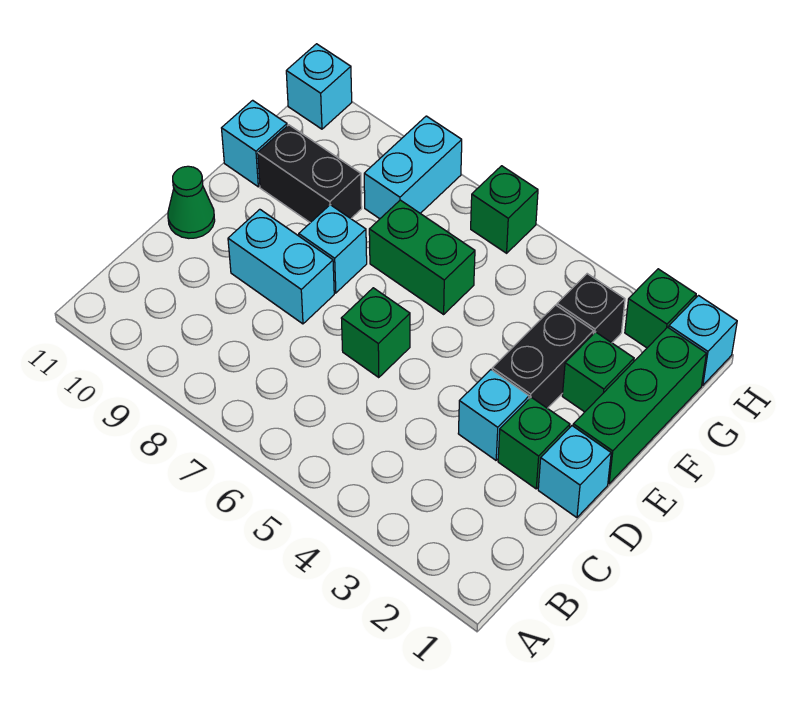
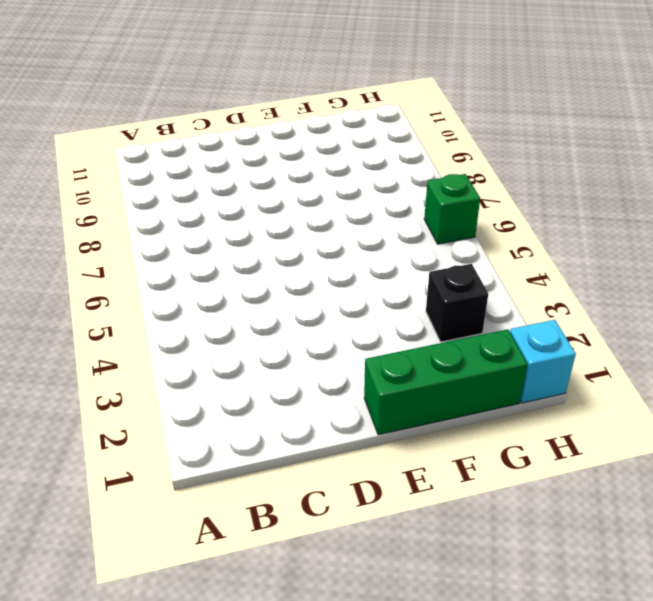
none -> cyan brick D1 level 1
none -> green brick D2 level 1
none -> cyan brick D3 level 1

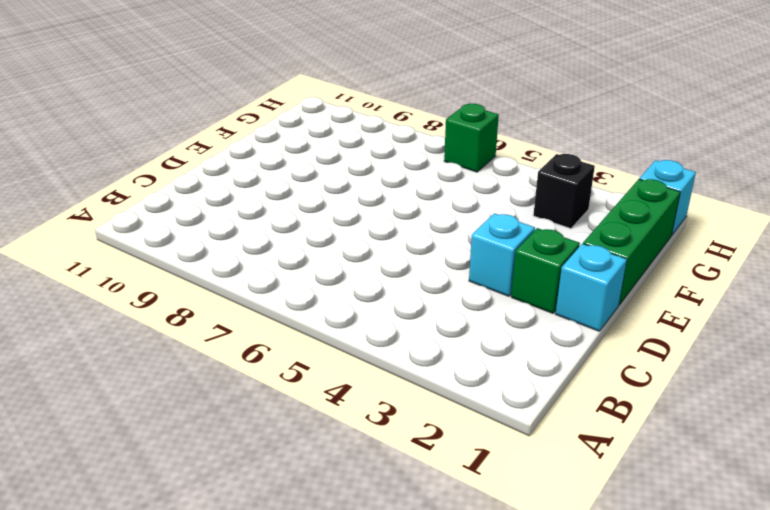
none -> green brick D6 level 1
none -> cyan brick D8:D9 level 1
none -> green cone D11 level 1

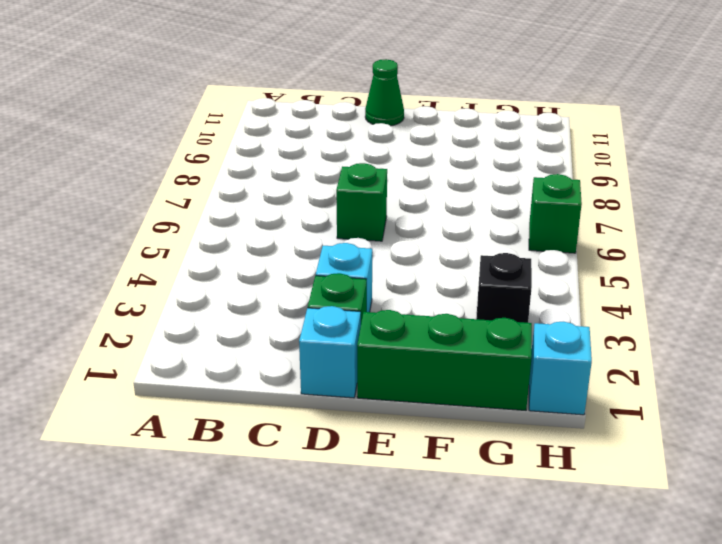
none -> cyan brick D8:D9 level 1
none -> black brick E3:F3 level 1
none -> cyan brick E8 level 1

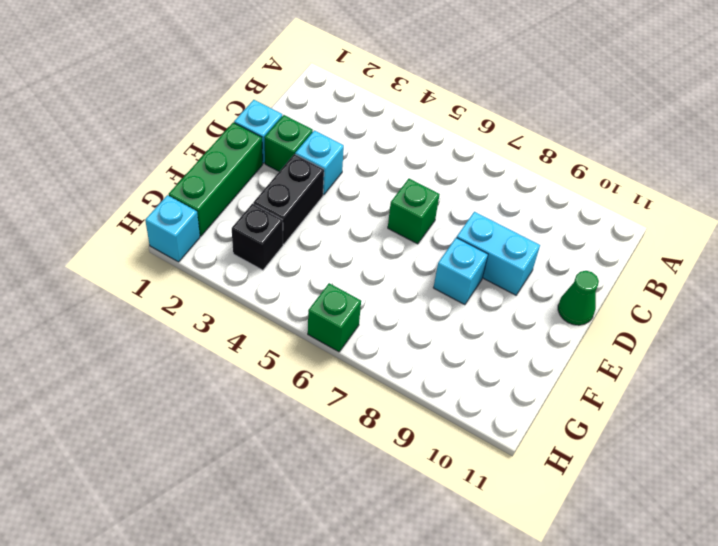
none -> green brick F2 level 1
none -> green brick F6:F7 level 1
none -> black brick F9:F10 level 1

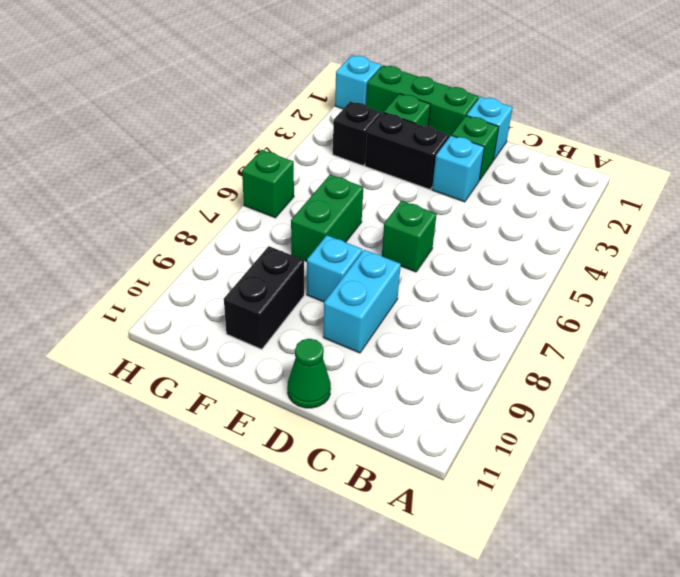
none -> cyan brick F11 level 1
none -> cyan brick G8:H8 level 1
none -> green brick H2 level 1

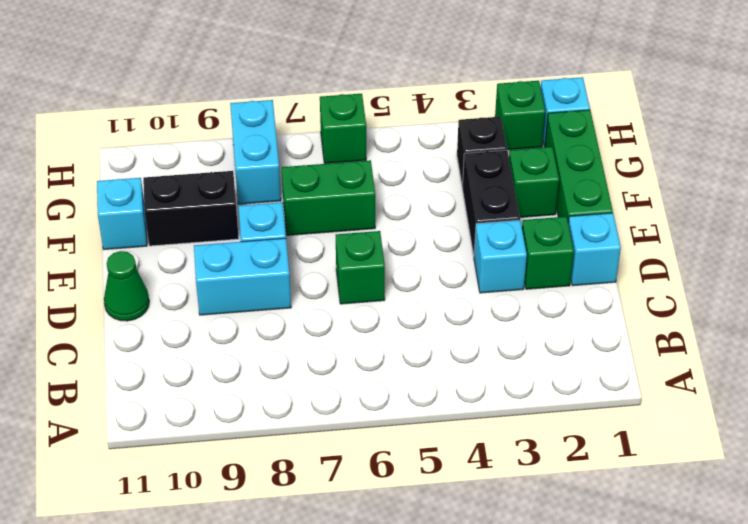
none -> cyan brick H11 level 1

